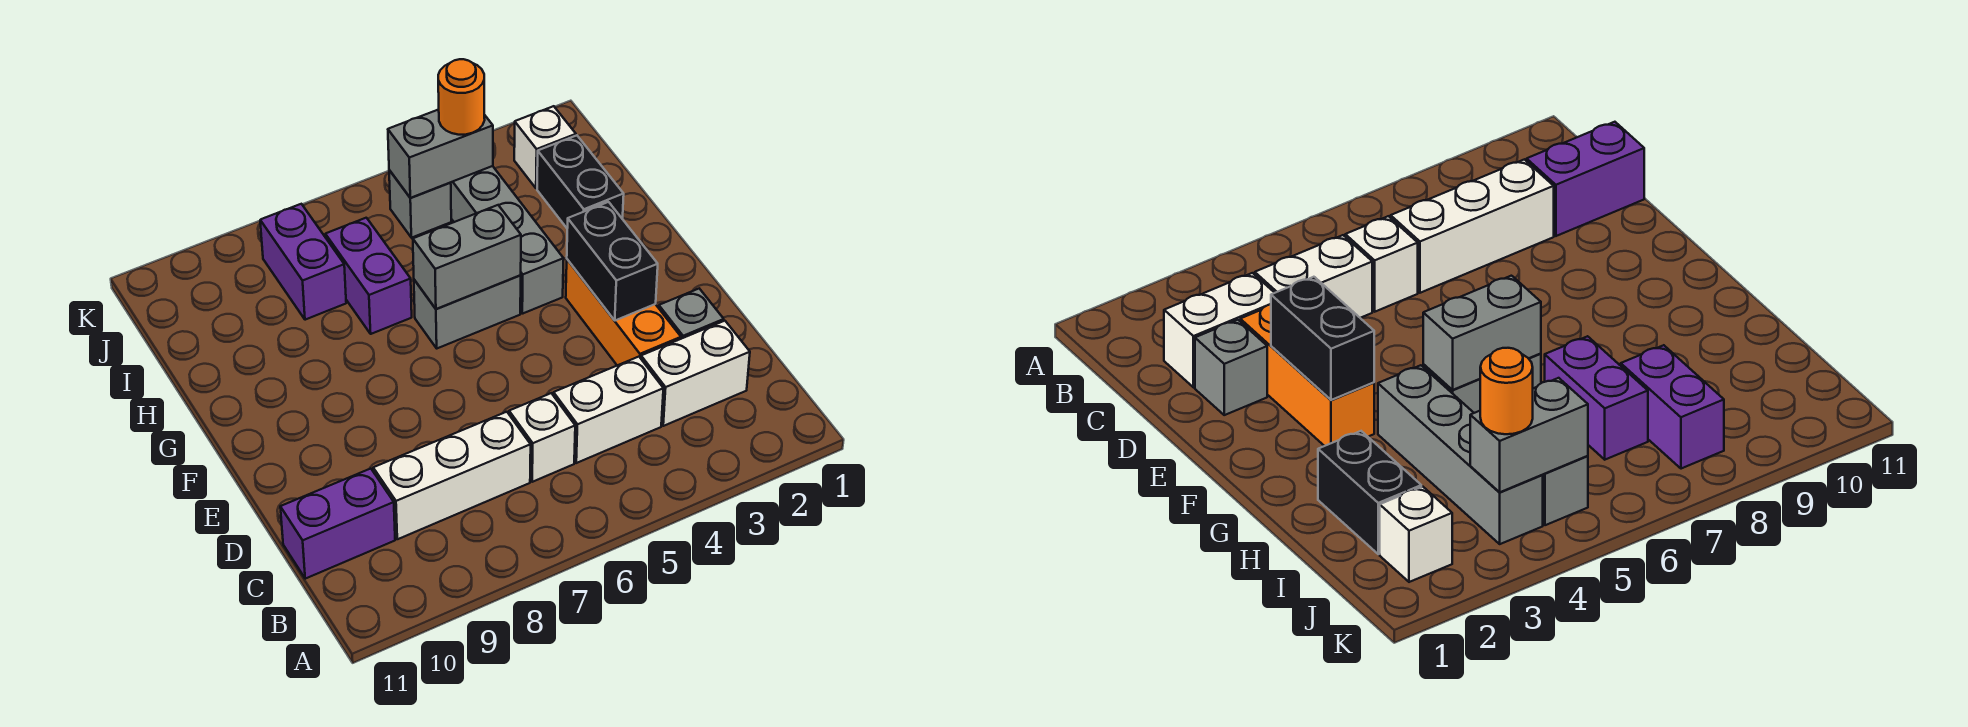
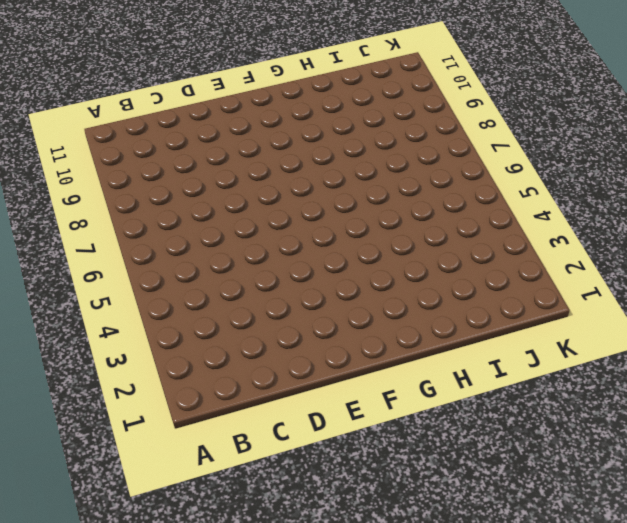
none -> white brick C2:C3 level 1
none -> white brick C4:C5 level 1
none -> white brick C6 level 1

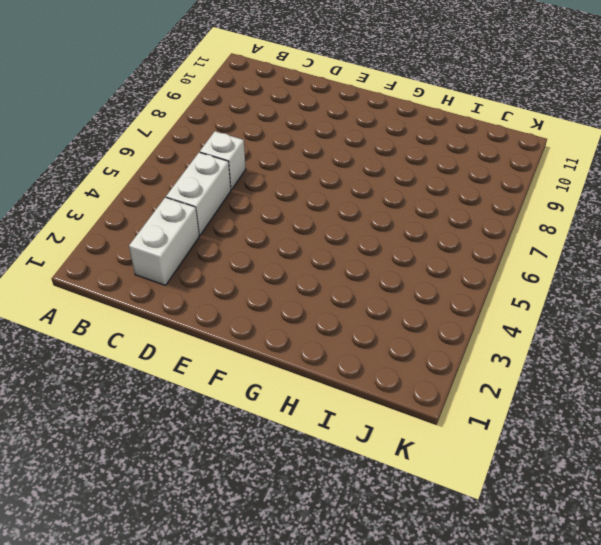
none -> white brick C7:C9 level 1
none -> purple brick C10:C11 level 1
none -> grey brick D2 level 1

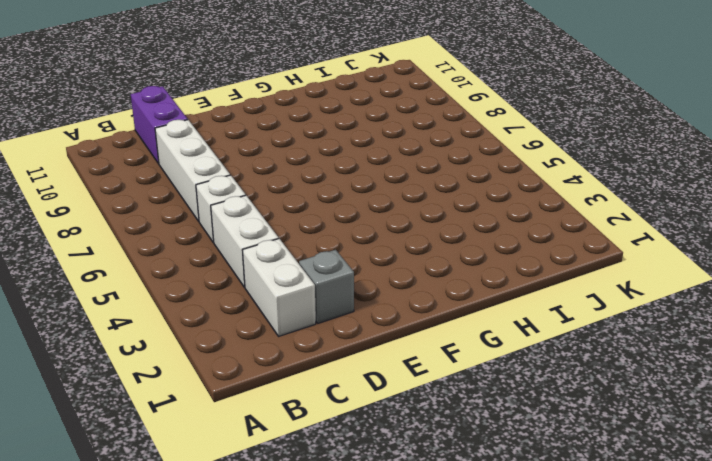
none -> orange brick D3:F3 level 1
none -> grey brick G4:J4 level 1
none -> grey brick G5:G6 level 1

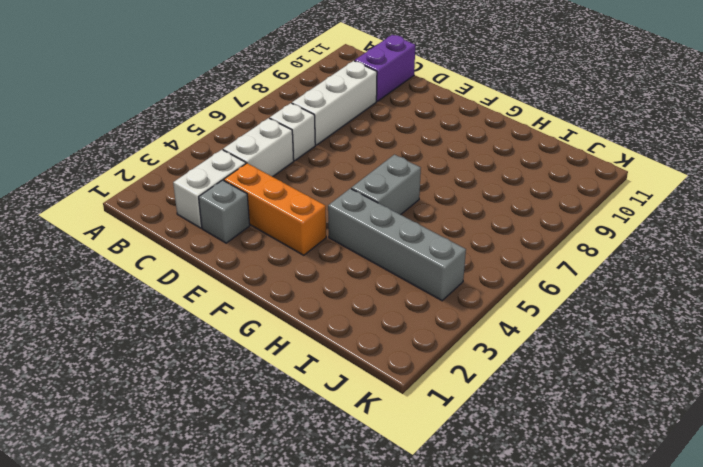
none -> black brick H2:I2 level 1
none -> purple brick H7:I7 level 1
none -> purple brick I8:J8 level 1

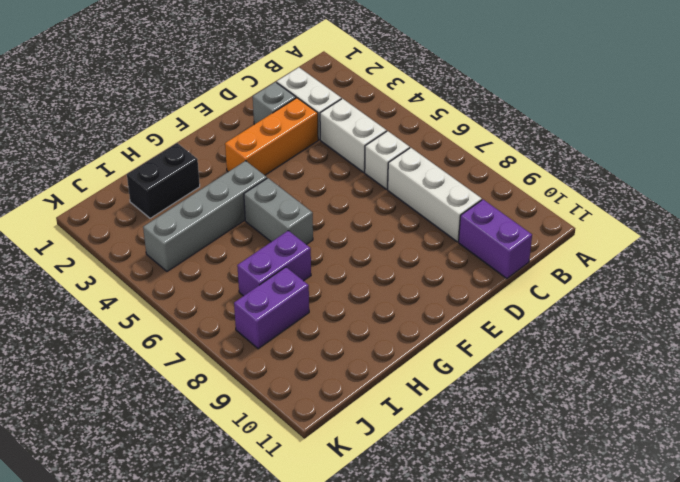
none -> white brick J2 level 1
none -> grey brick J5 level 1
none -> black brick E3:F3 level 2

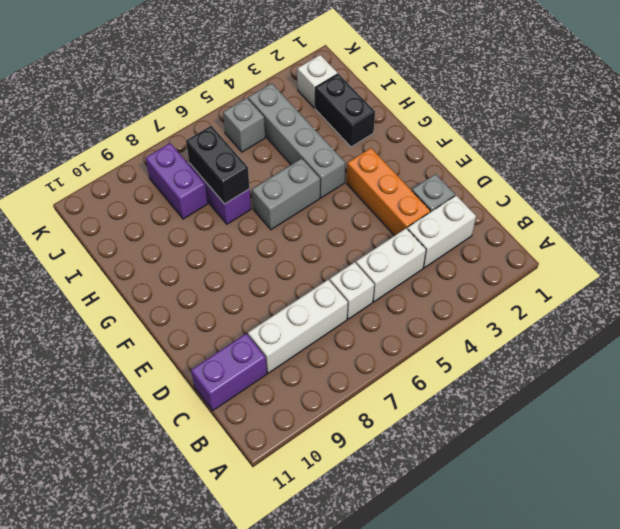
black brick H7:I7 level 2 -> black brick E3:F3 level 2
none -> grey brick G5:G6 level 2
none -> grey brick J4:J5 level 2
none -> orange round brick J4 level 3

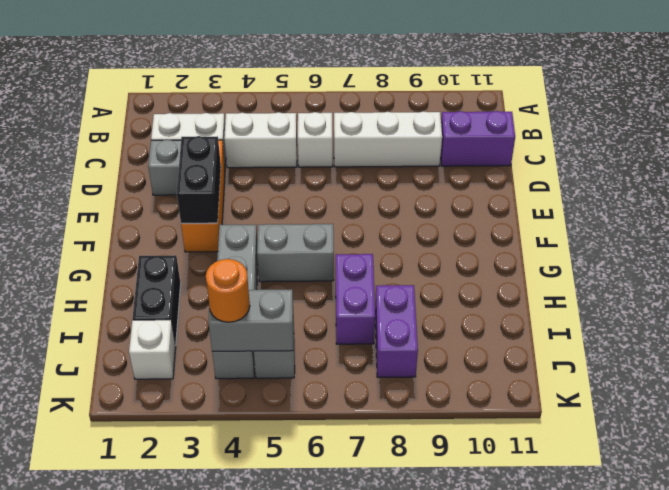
none -> grey brick G5:G6 level 2

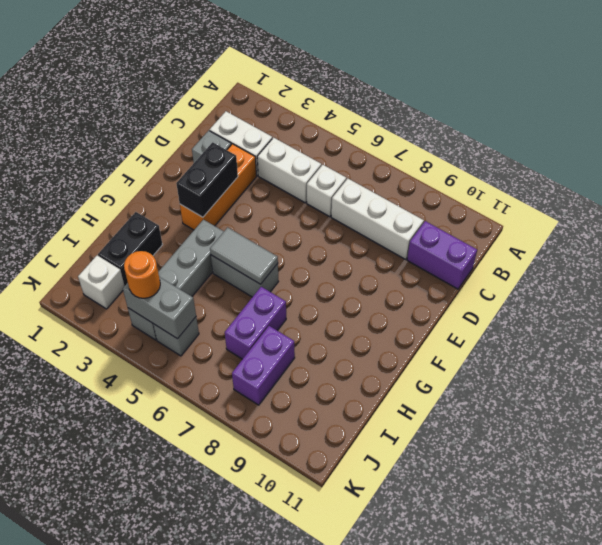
grey tile G5:G6 level 2 -> grey brick G5:G6 level 2

